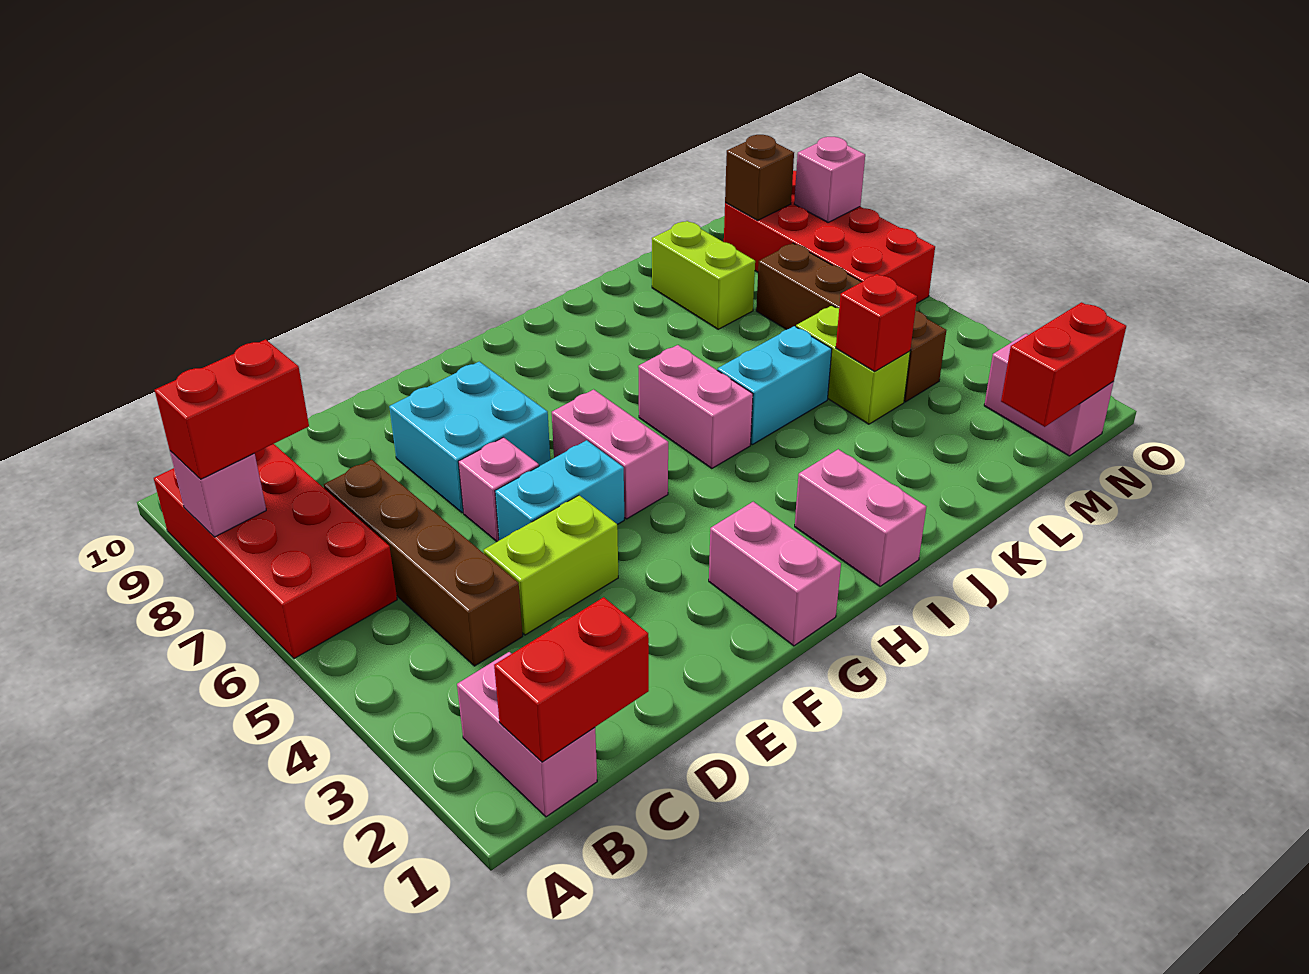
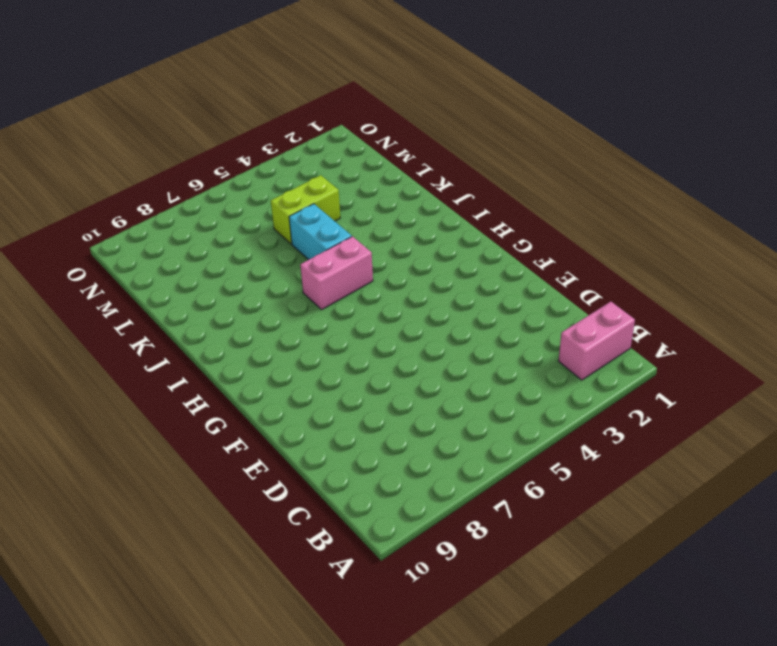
none -> red brick A6:B9 level 1
none -> brown brick C4:C7 level 1
none -> lime brick D4:E4 level 1

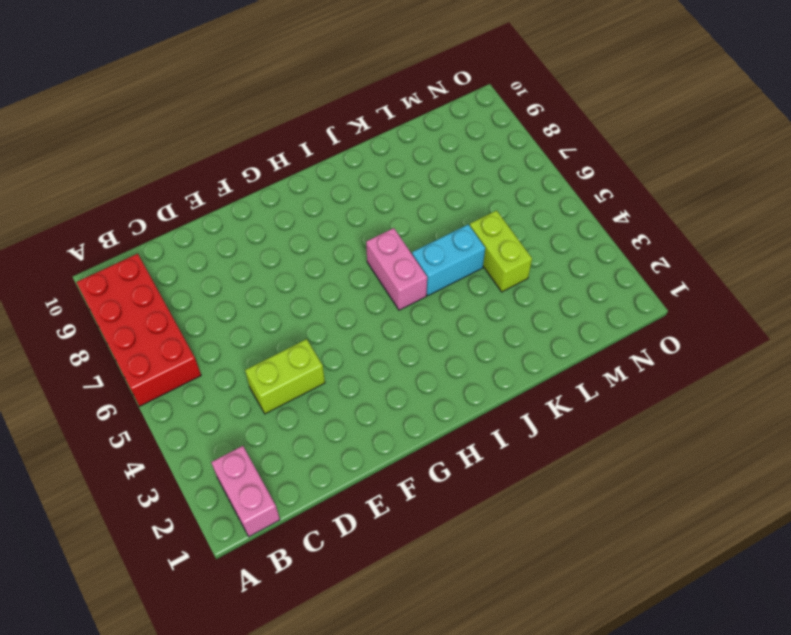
none -> brown brick C4:C7 level 1
none -> cyan brick E5:F5 level 1
none -> pink brick E6 level 1

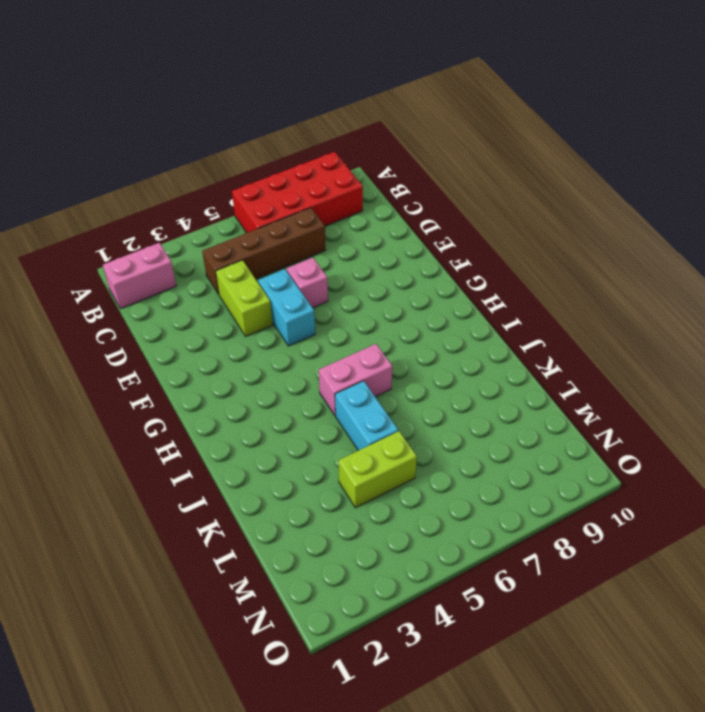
none -> cyan brick E7:F8 level 1
none -> pink brick G1:G2 level 1
none -> pink brick G5:G6 level 1

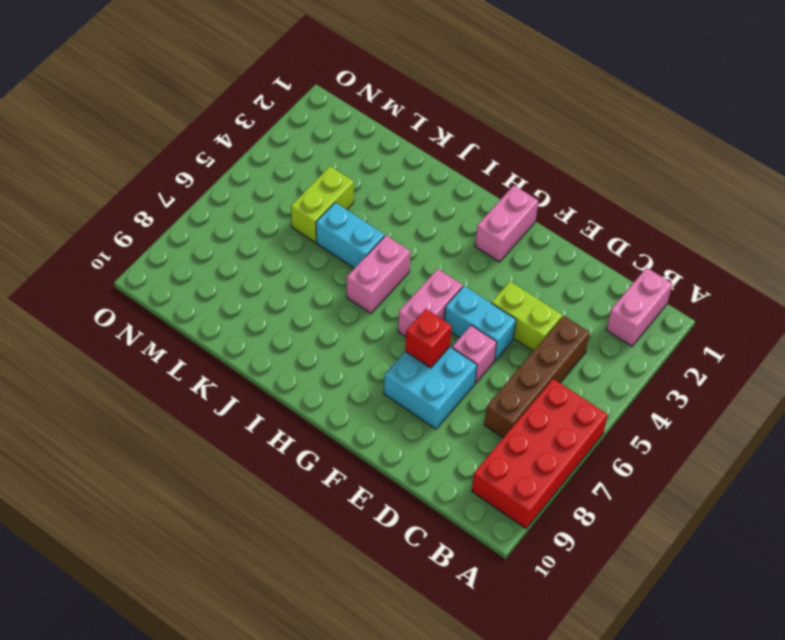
red brick F7 level 2 -> red brick L4 level 2
none -> pink brick I1:I2 level 1
none -> lime brick L8:L9 level 1
none -> brown brick M4:M7 level 1

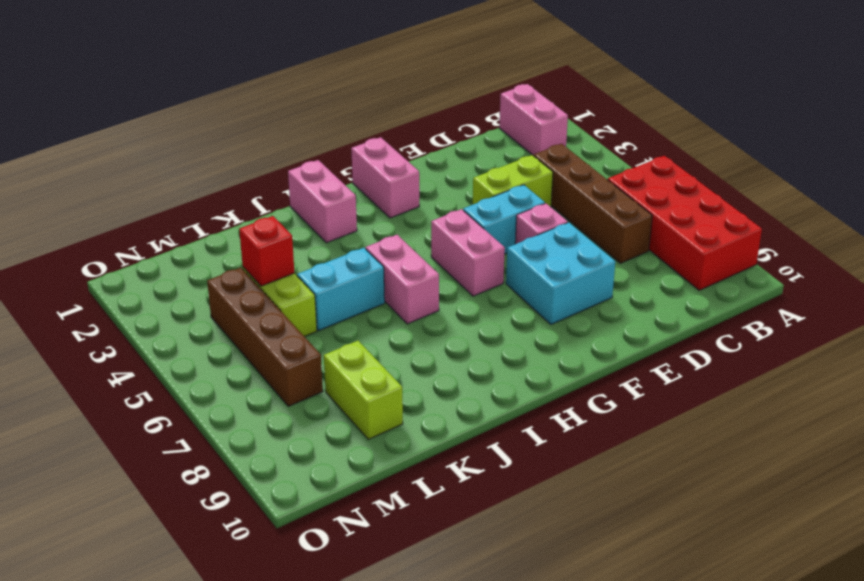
none -> pink brick N1:N2 level 1
none -> red brick N6:O9 level 1
none -> pink brick A8 level 2

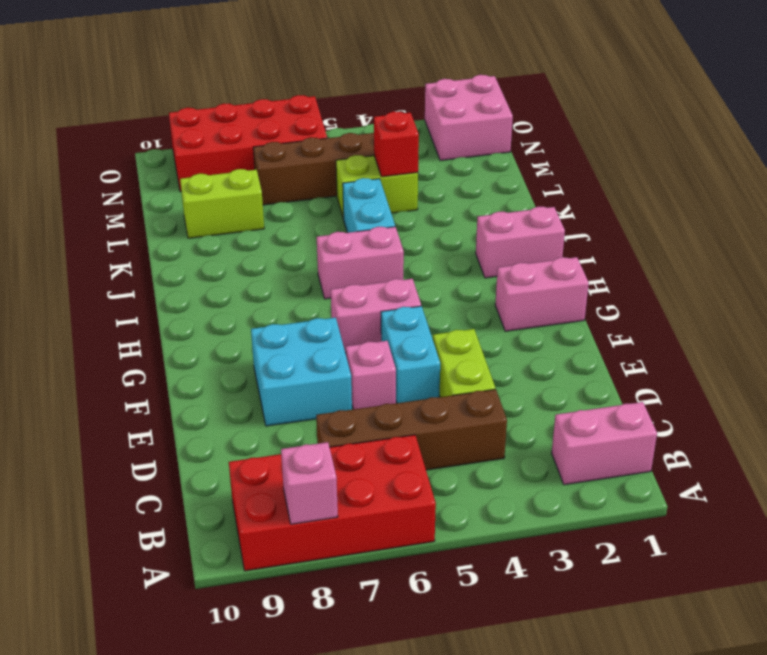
pink brick N1:O2 level 1 -> pink brick N1:N2 level 1
none -> red brick B1:C1 level 2
none -> red brick M1:N1 level 2
none -> brown brick N9 level 2

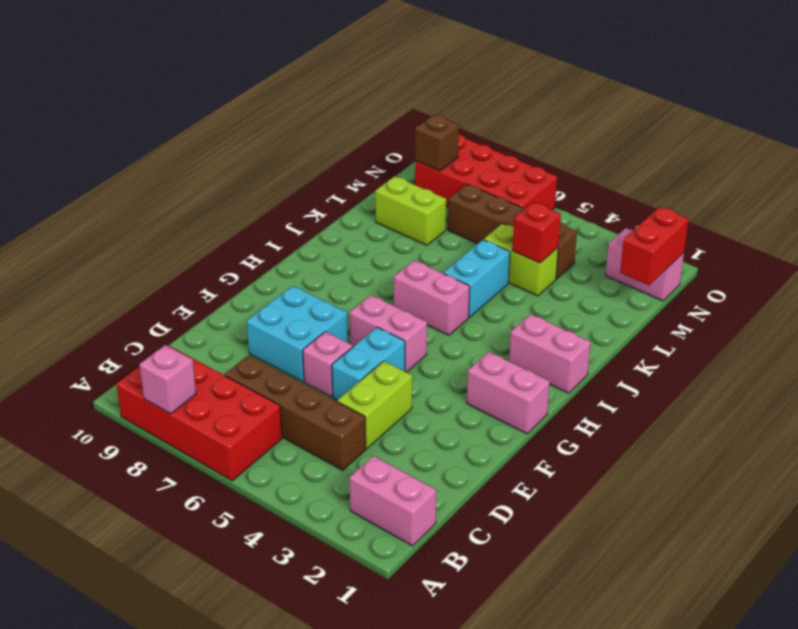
none -> red brick B1:C1 level 2
none -> pink brick O8 level 2
none -> red brick A8:B8 level 3

